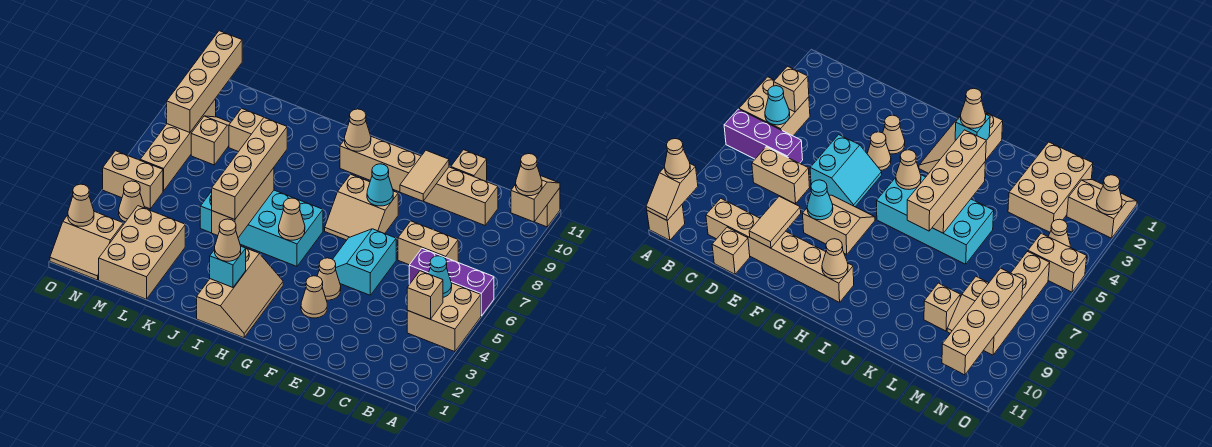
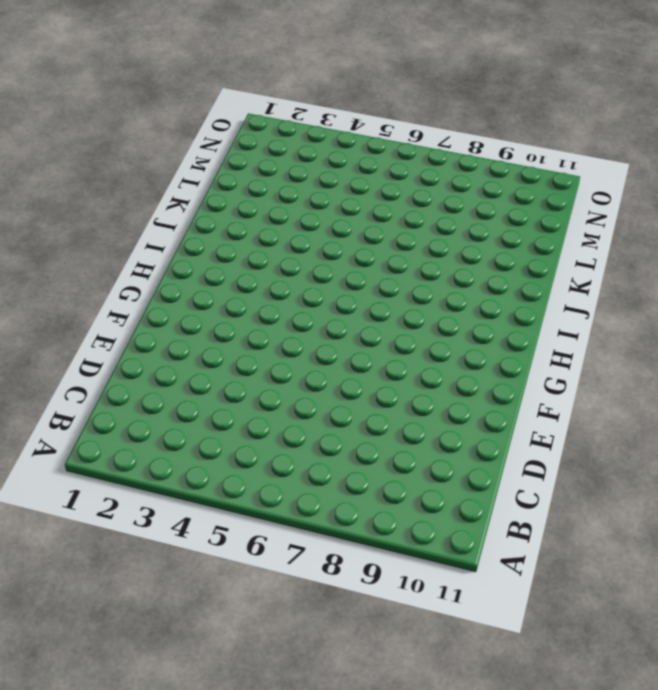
none -> tan brick A4:B5 level 1
none -> purple brick A6:C6 level 1
none -> tan brick A11 level 1
none -> tan brick C7:D7 level 1

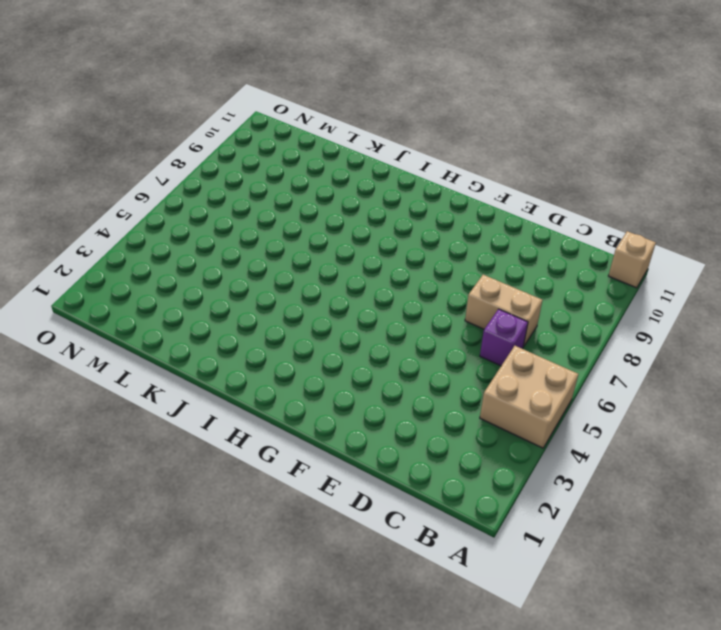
purple brick C6 level 1 -> purple brick A6:C6 level 1
none -> tan brick C10:H10 level 1
none -> tan brick D11 level 1
none -> cyan slope E5:F6 level 1 top E
none -> tan cone F3 level 1

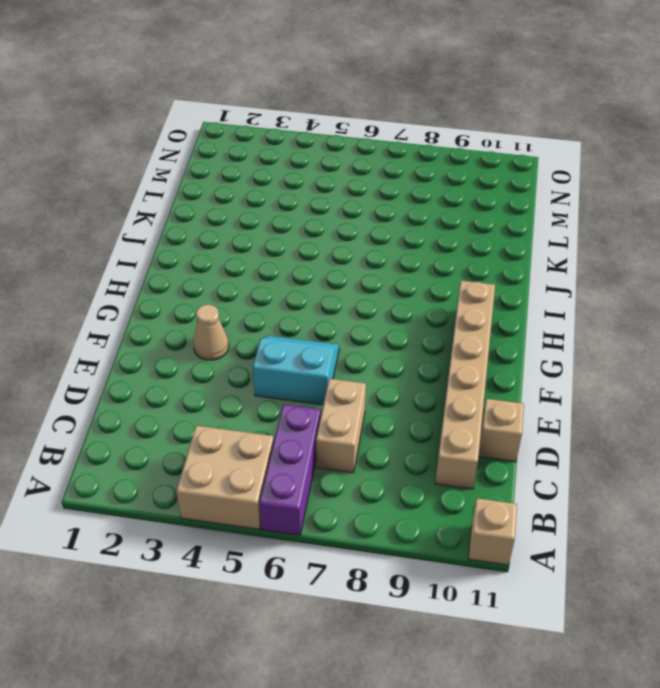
none -> tan cone F4 level 1
none -> tan slope F7:G8 level 1 top 8
none -> tan slope H1:I3 level 1 top I
none -> cyan brick H5:K6 level 1

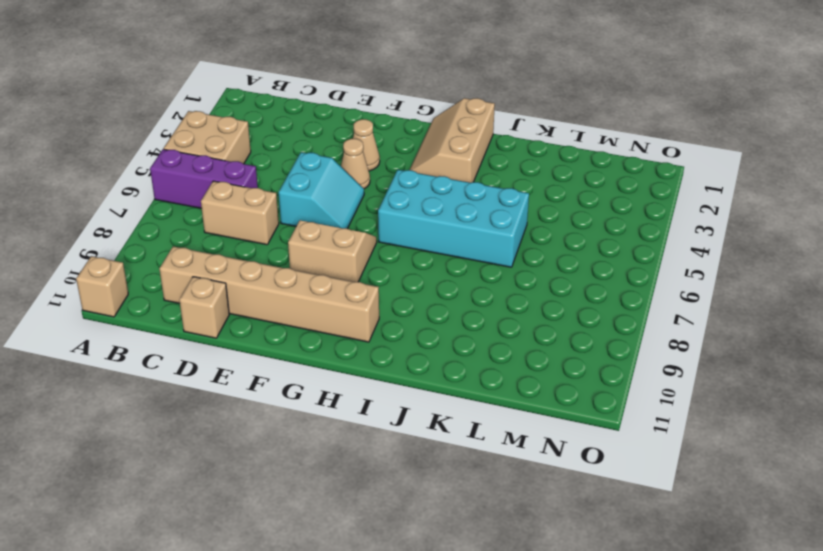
none -> tan brick L1:M3 level 1
none -> tan brick L9 level 1
none -> tan slope M8:M9 level 1 top 8
none -> tan slope N1:O2 level 1 top 2

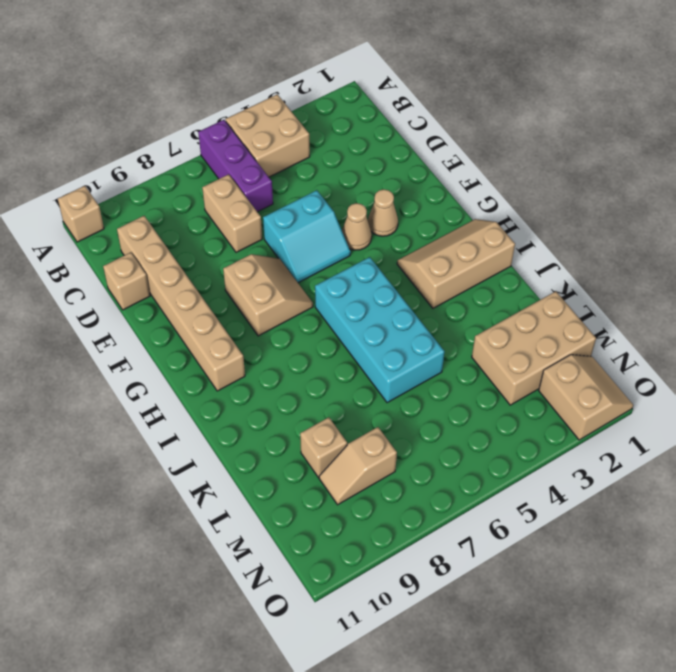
none -> tan cone N4 level 1
none -> tan brick N5:O5 level 1
none -> tan brick N6:N9 level 1
none -> tan slope A10:A11 level 2 top 10

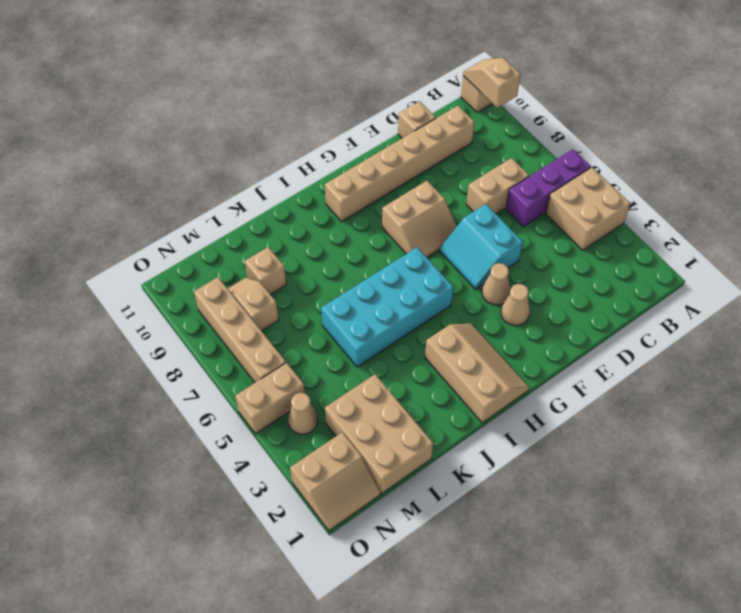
none -> tan brick B4 level 2
none -> cyan cone B5 level 2
none -> tan tile E9:E10 level 2
none -> cyan cone F8 level 2

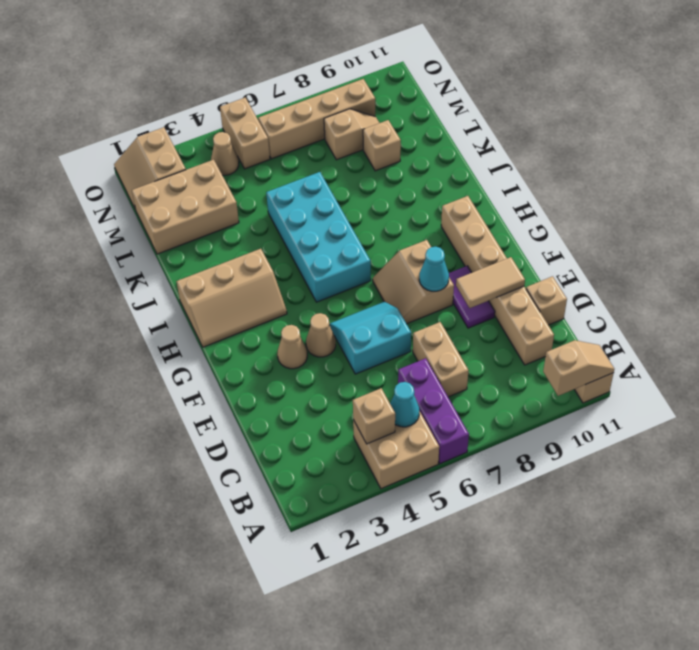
purple tile E9:F9 level 1 -> none
none -> tan cone H5 level 2
none -> tan cone H10 level 2
none -> cyan brick I2 level 2
none -> tan brick J4:J6 level 2

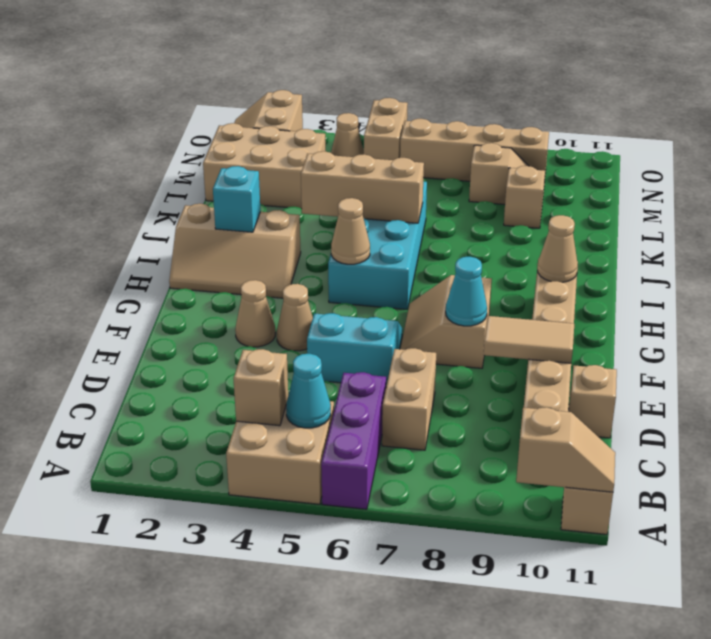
none -> tan brick N8:N11 level 2
none -> tan cone O2 level 2
none -> tan cone A10 level 3
none -> tan cone I2 level 3

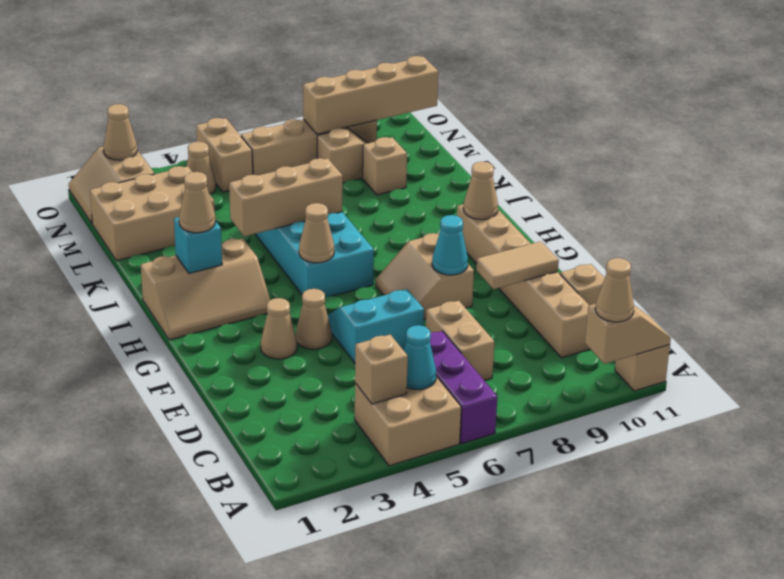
none -> tan brick J4:J7 level 3

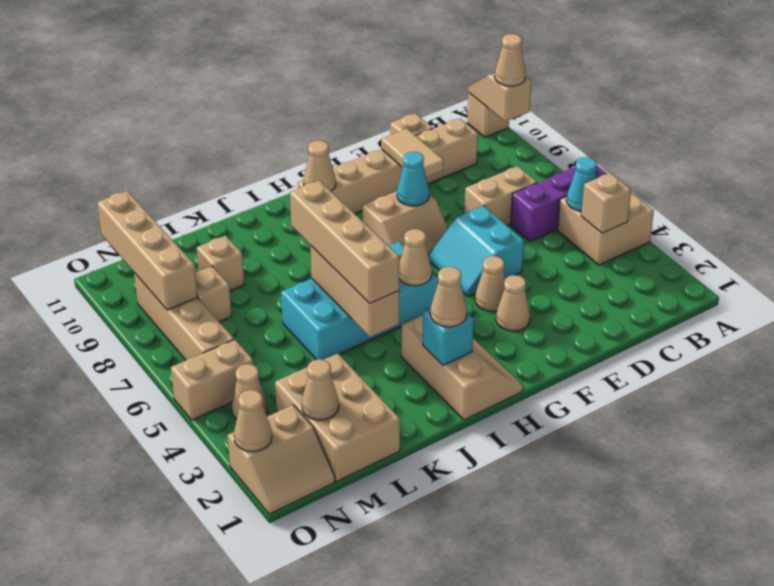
tan cone M2 level 2 -> none

